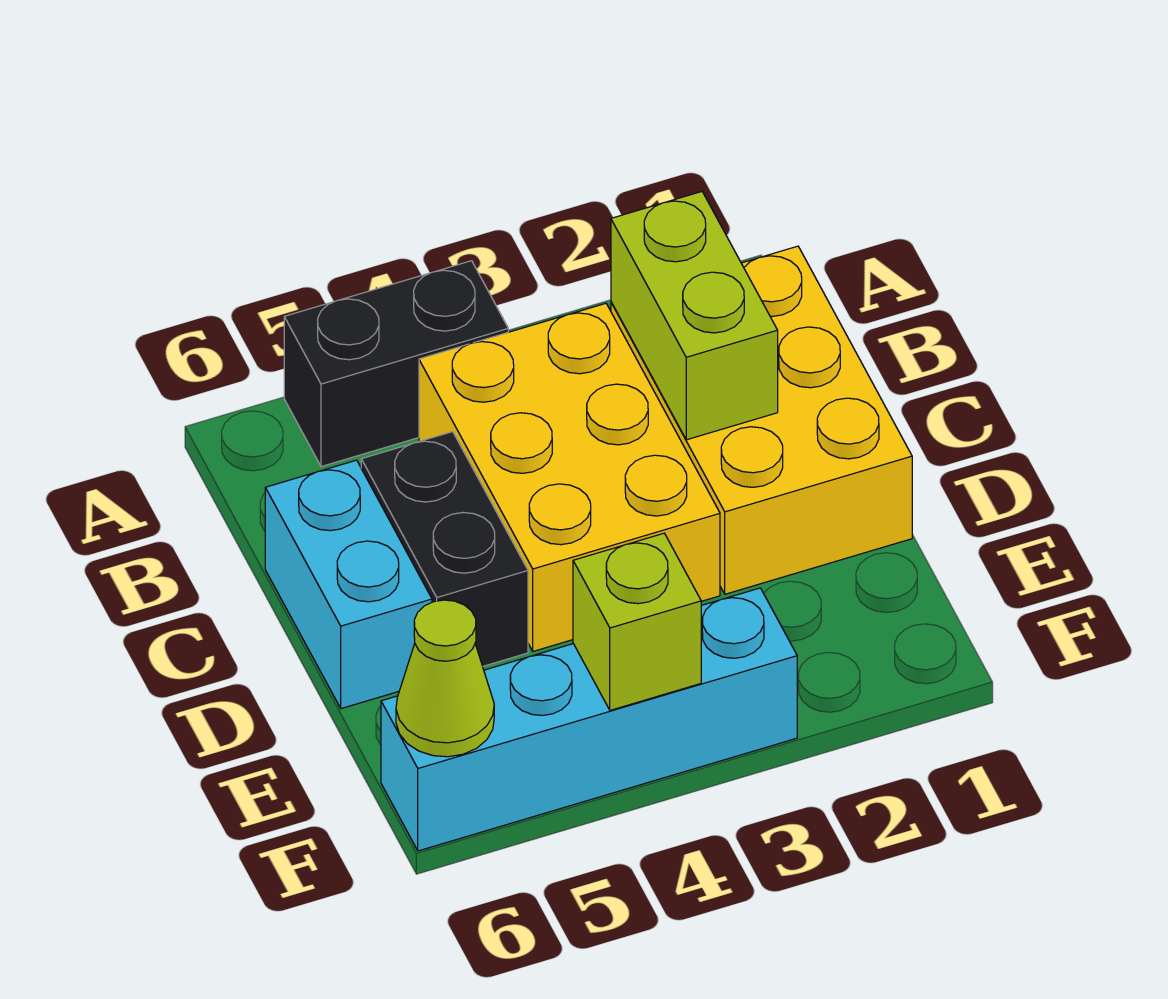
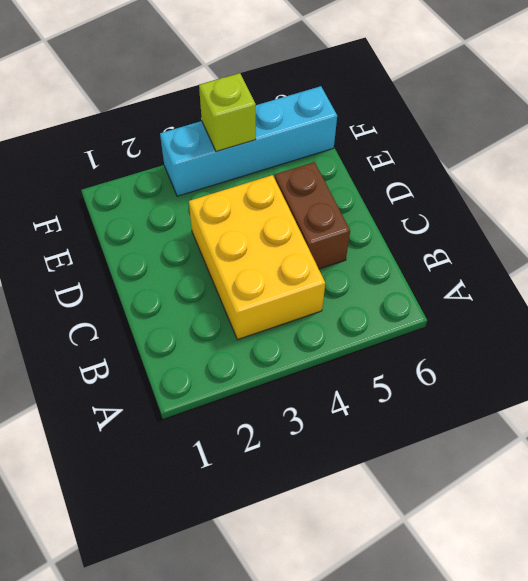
brown brick C5:D5 level 1 -> black brick C5:D5 level 1
none -> black brick A4:A5 level 1
none -> yellow brick B1:D2 level 1

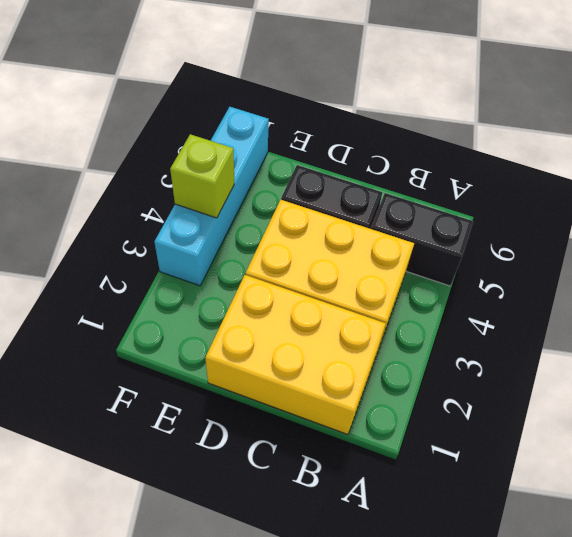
black brick A5:B5 level 1 -> black brick A4:A5 level 1
none -> cyan brick C6:D6 level 1
none -> lime brick B2:C2 level 2

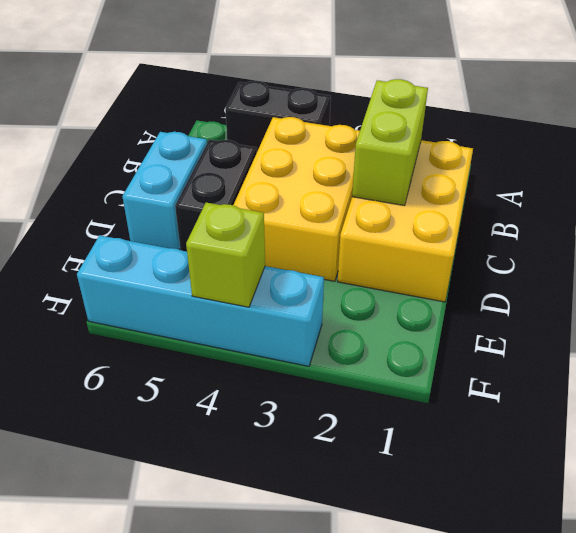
none -> lime cone F6 level 2

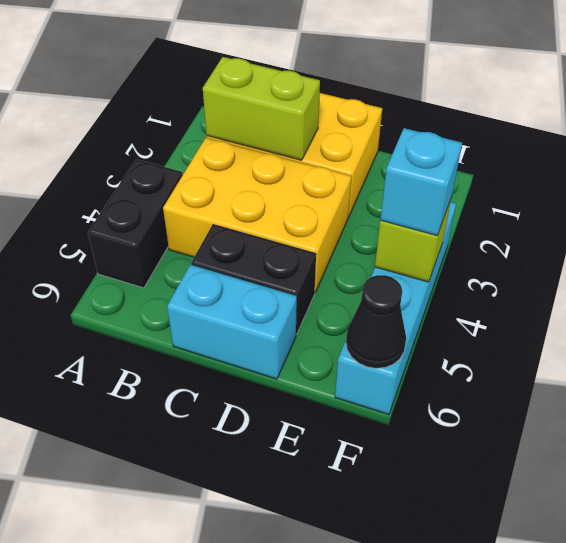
cyan brick F4 level 3 -> none
black cone F6 level 2 -> lime cone F6 level 2

